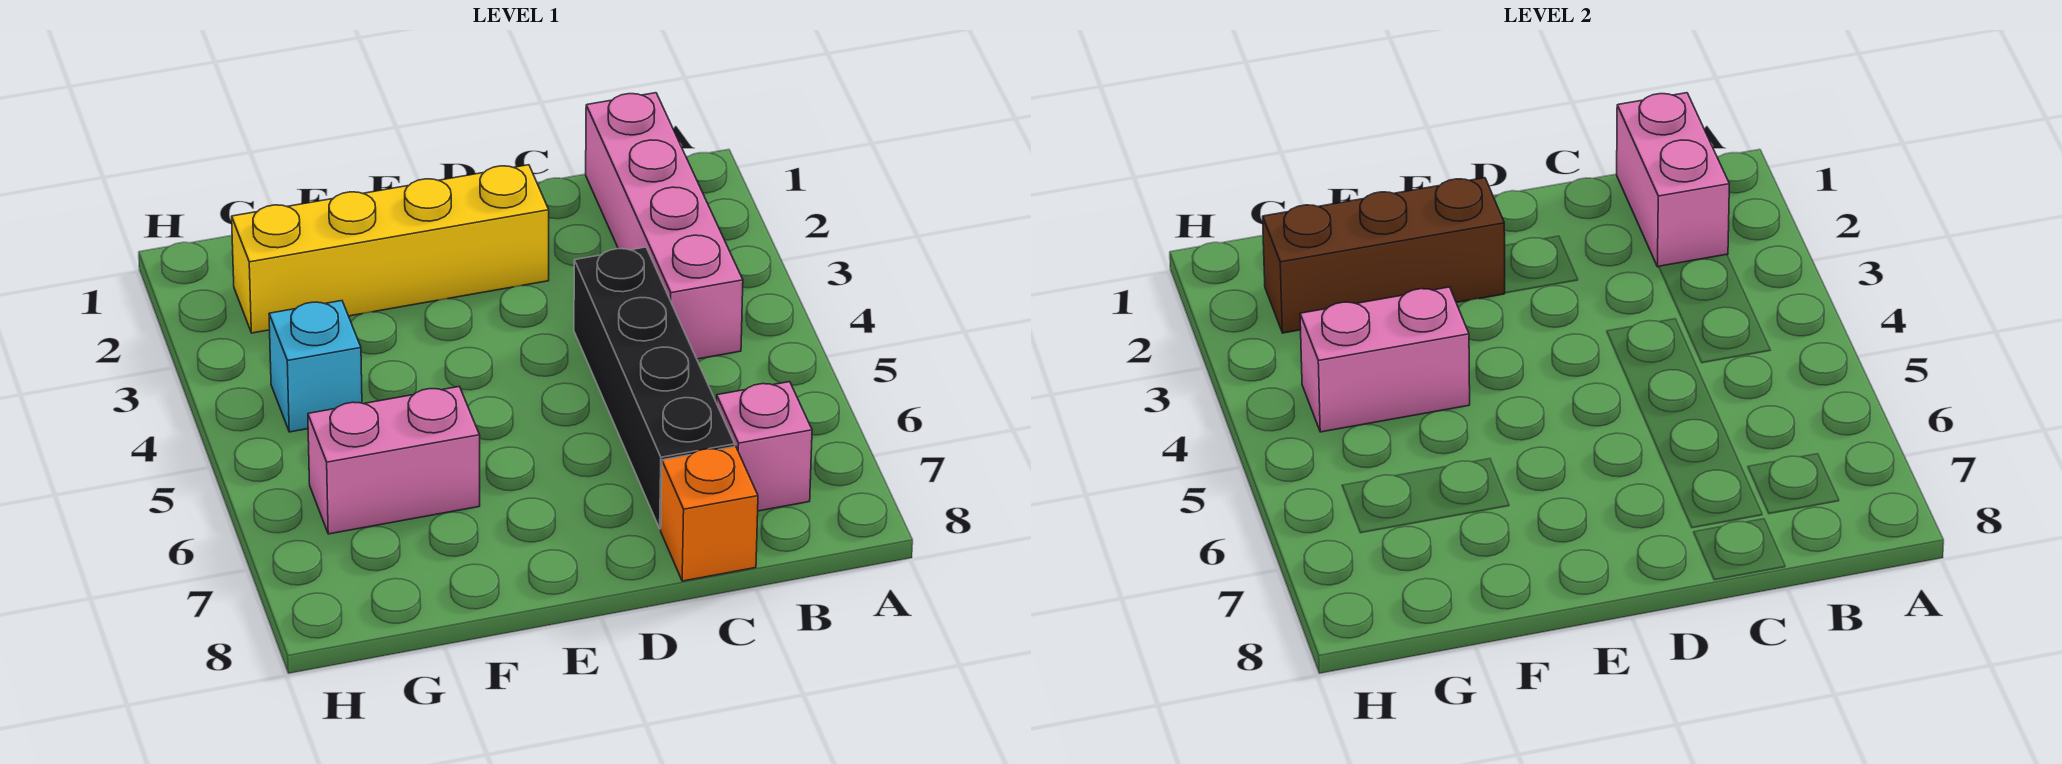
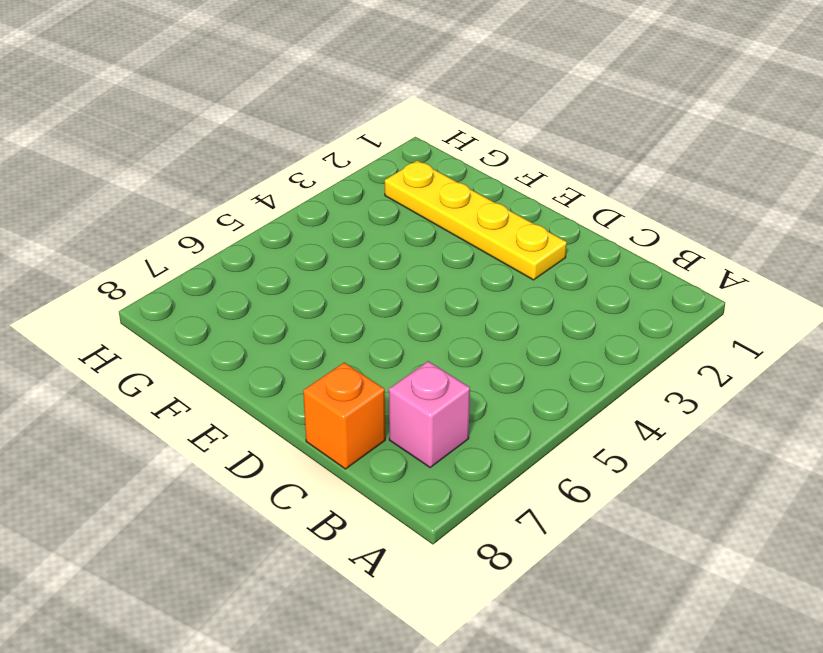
yellow plate D2:G2 level 1 -> yellow brick D2:G2 level 1
none -> pink brick B1:B4 level 1
none -> black brick C4:C7 level 1

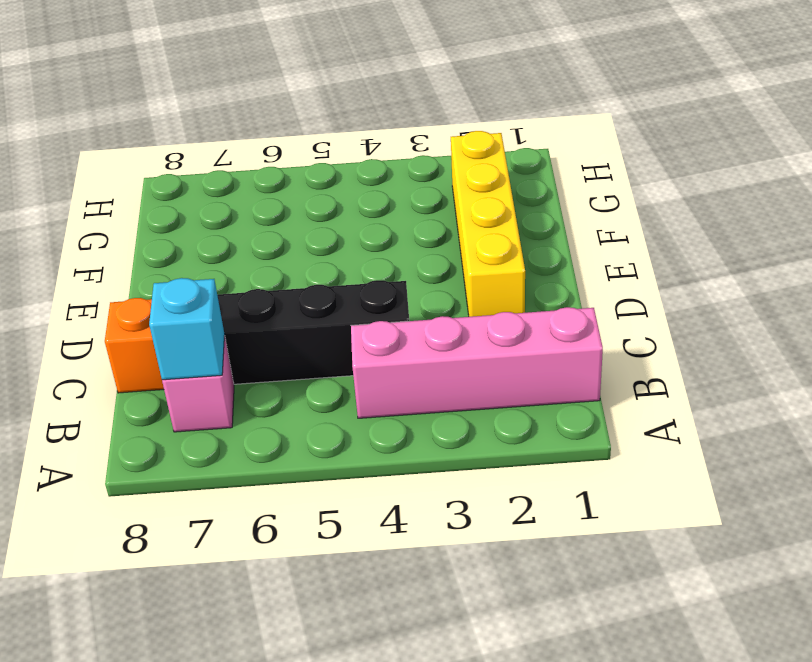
cyan brick B7 level 2 -> cyan brick G4 level 1
none -> pink brick F6:G6 level 1
none -> pink brick B1:B2 level 2

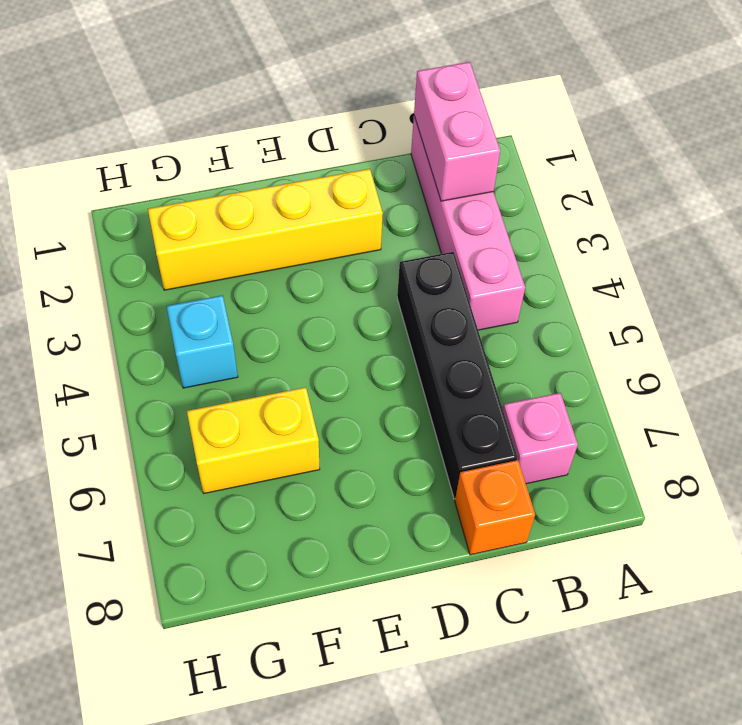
yellow brick F6:G6 level 1 -> pink brick F6:G6 level 1
none -> brown brick E2:G2 level 2
none -> pink brick F4:G4 level 2

